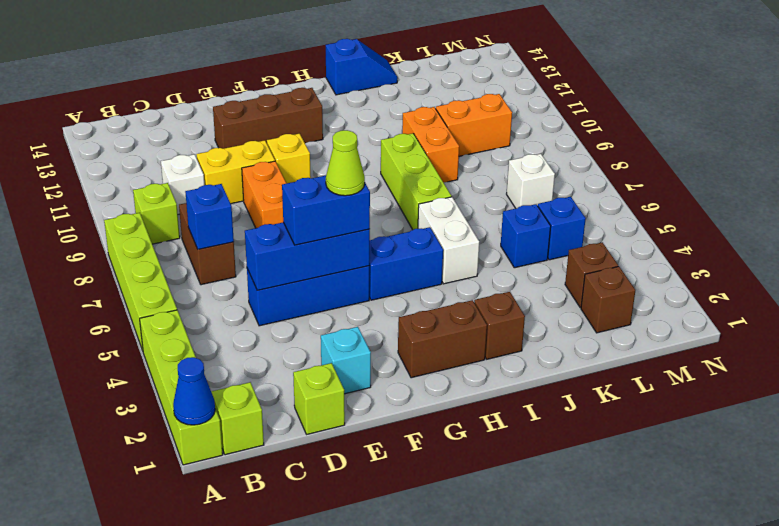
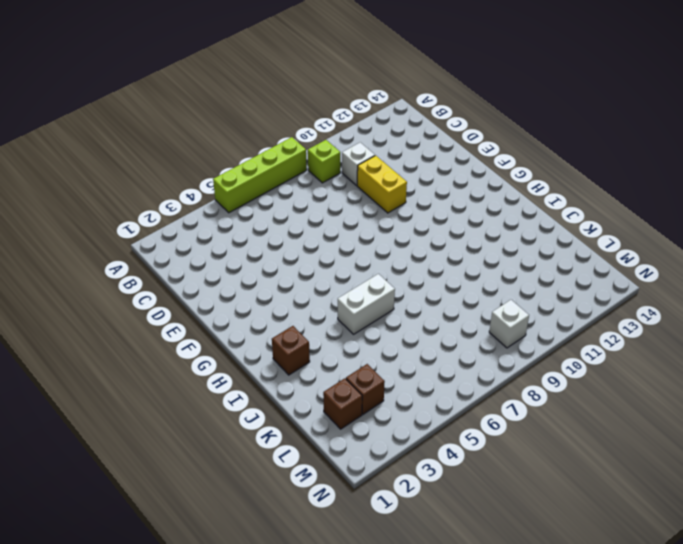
white brick M9 level 1 -> white brick L7 level 1
none -> lime brick A1:A4 level 1
none -> lime brick B1 level 1
none -> brown brick C7:C8 level 1
none -> lime brick D1 level 1

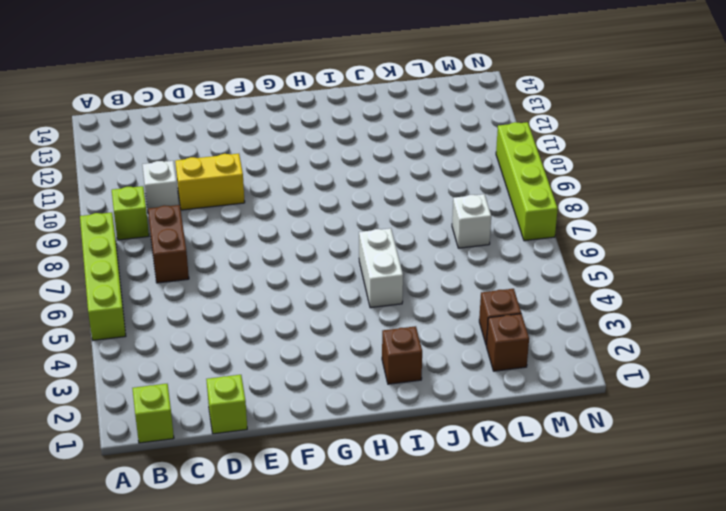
lime brick N7:N10 level 1 -> lime brick A1:A4 level 1
none -> blue brick D5:F5 level 1
none -> cyan brick E2 level 1
none -> orange brick E8:E9 level 1
none -> brown brick E12:G12 level 1

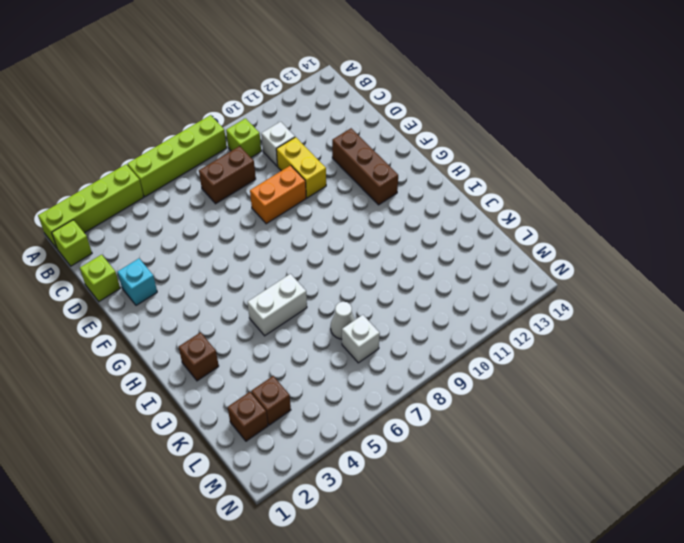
white cone K7 level 1 -> none
none -> blue brick D5:F5 level 1
none -> yellow brick F10 level 1
none -> brown brick G2:H2 level 1
none -> blue brick G5:H5 level 1

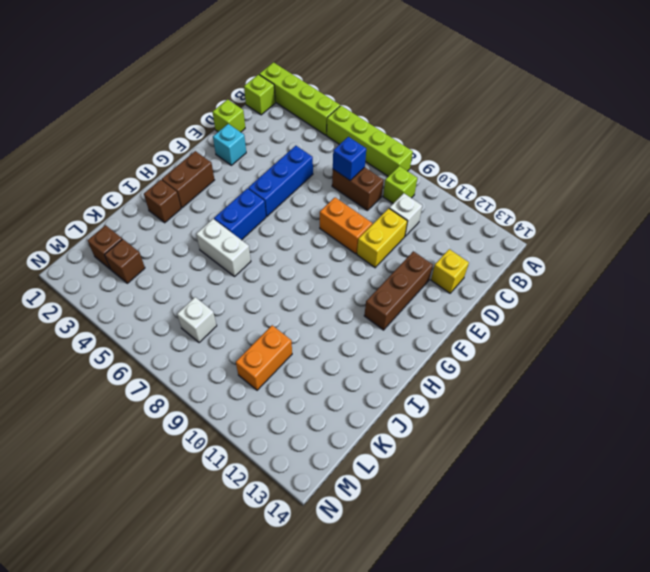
yellow brick D13 level 1 -> yellow brick F10 level 1
none -> lime brick I7:I9 level 1
none -> blue slope I14:J14 level 1 top I
none -> orange brick J9:J10 level 1
none -> blue brick K5 level 1

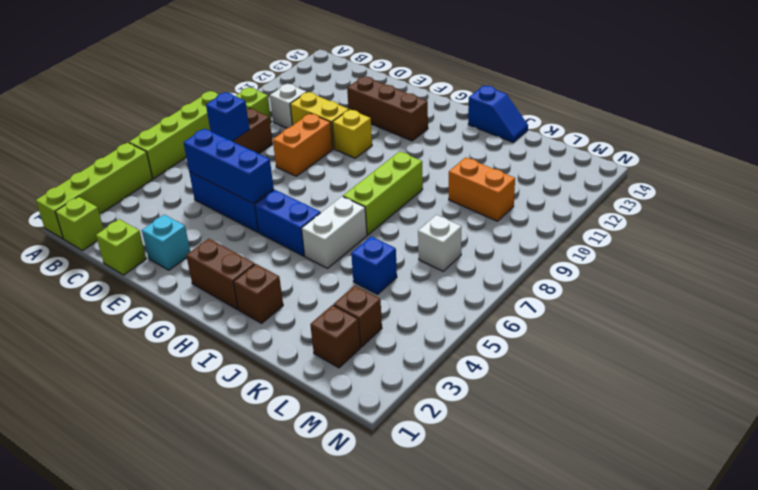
none -> orange brick J9:J10 level 1
none -> blue brick L5 level 1
none -> blue cone A1 level 2
none -> blue brick E5:F5 level 3

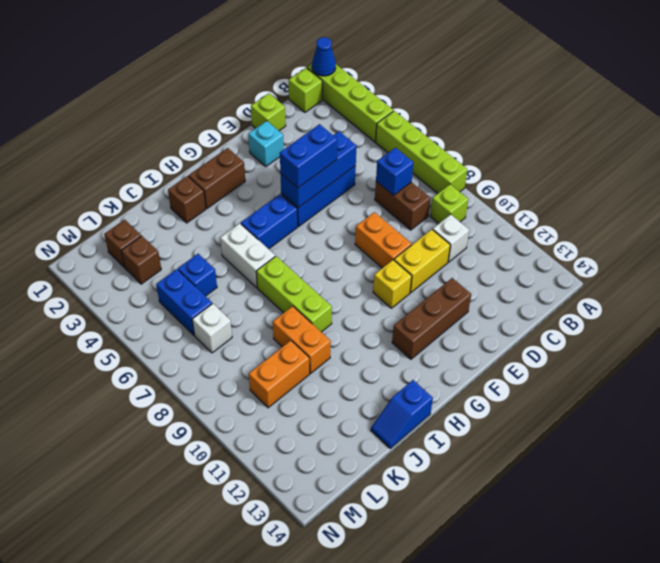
blue brick L5:L6 level 1 -> blue brick L5 level 1
none -> lime cone F5 level 4

